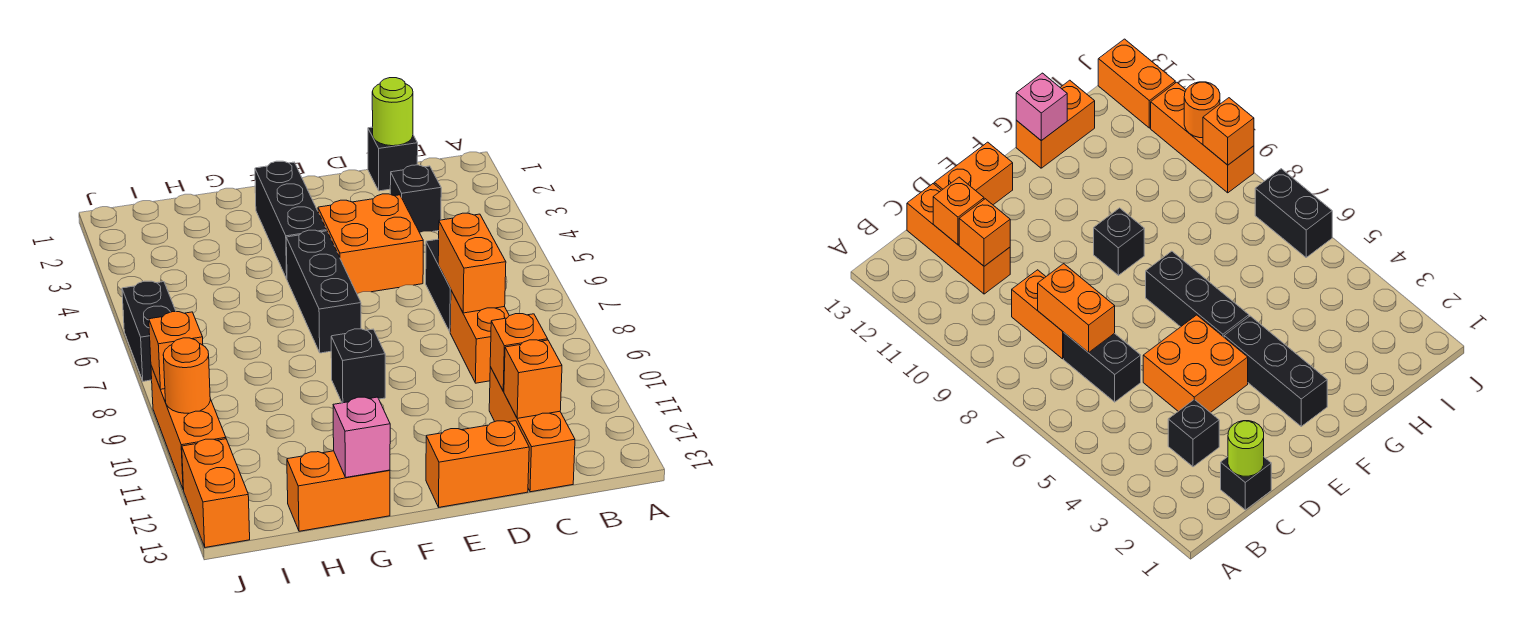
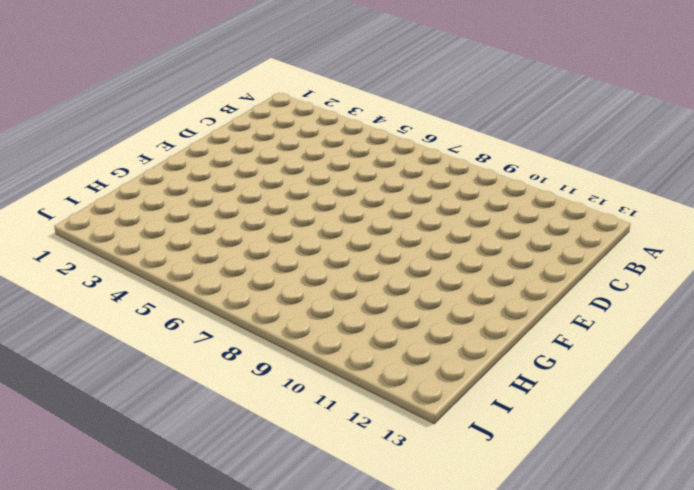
none -> black brick C1 level 1
none -> black brick C3 level 1
none -> black brick C6:C7 level 1

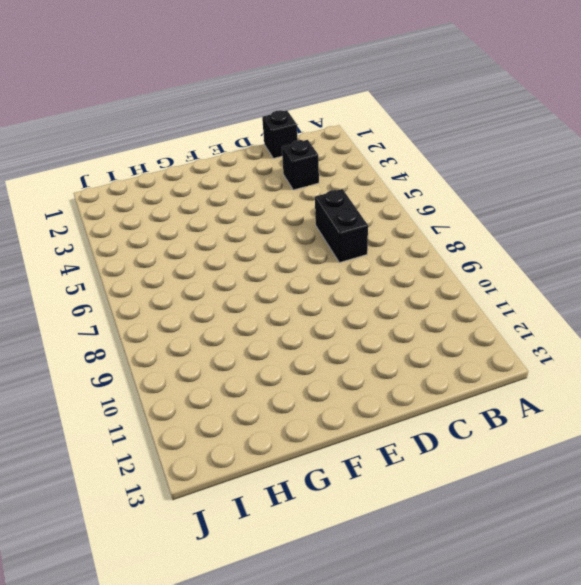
none -> orange brick C8:C9 level 1
none -> orange brick C11:C13 level 1
none -> orange brick D4:E5 level 1

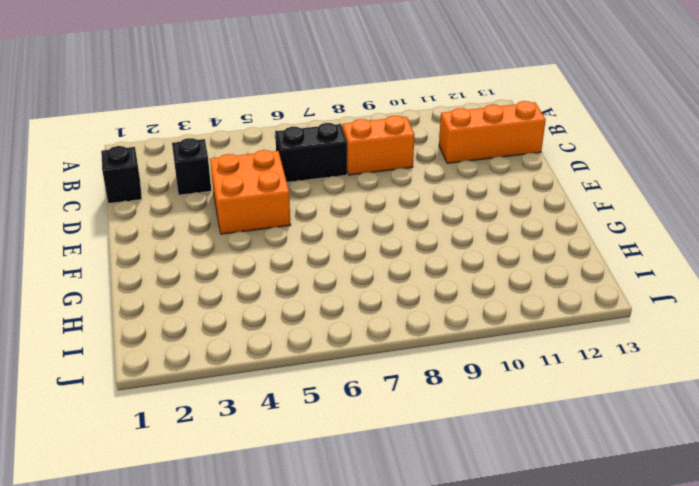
none -> orange brick D13:E13 level 1
none -> black brick F2:F4 level 1
none -> black brick F5:F7 level 1

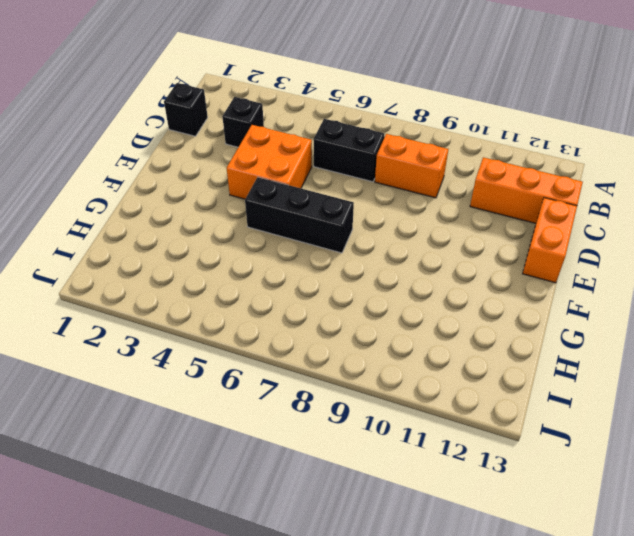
none -> black brick F2:F4 level 1
none -> black brick F9 level 1
none -> orange brick G13:H13 level 1

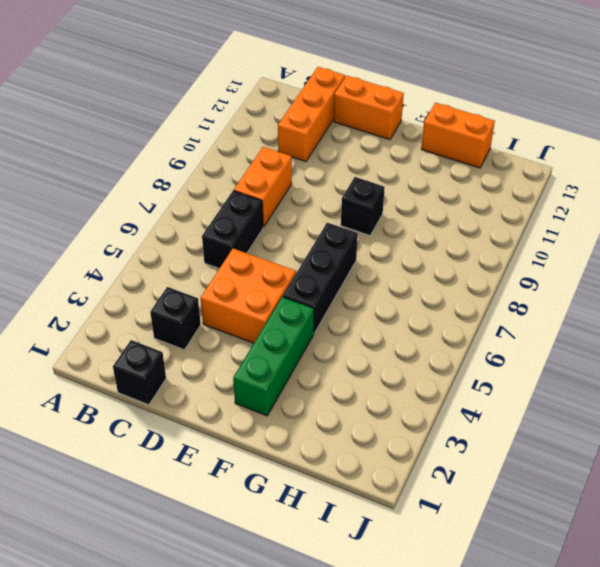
green brick F2:F4 level 1 -> black brick F2:F4 level 1
none -> black brick J6:J7 level 1
none -> orange brick J9:J11 level 1
none -> orange brick J12:J13 level 1

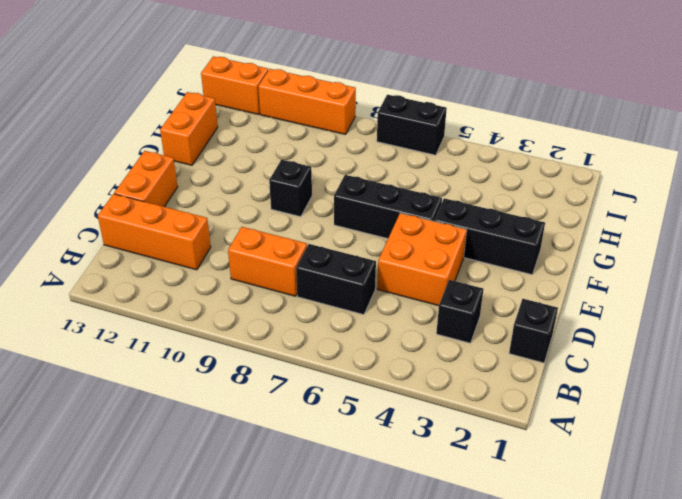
none -> lime round brick C1 level 2
none -> orange brick C7:C8 level 2
none -> orange brick C11 level 2

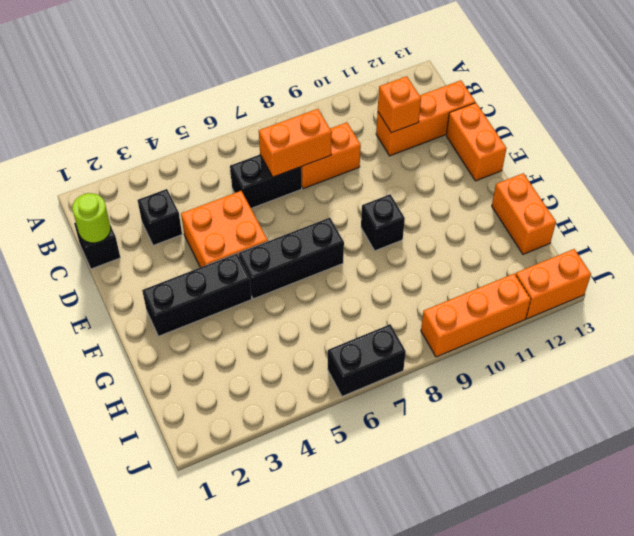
none -> orange brick C12 level 2
none -> pink brick G13 level 2
none -> orange brick J9 level 2

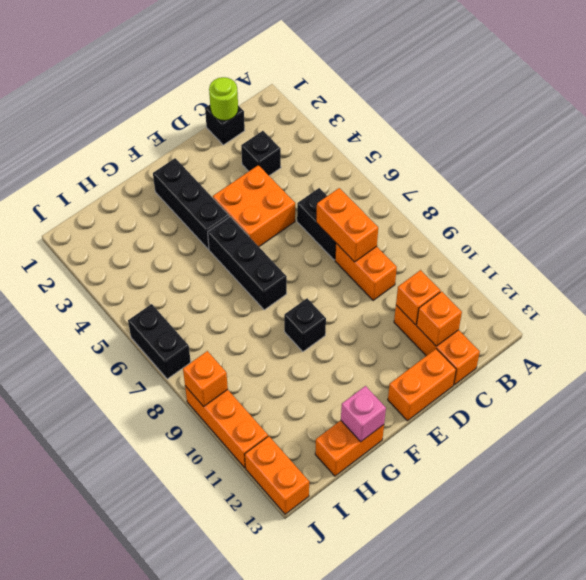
none -> orange round brick J10 level 2

